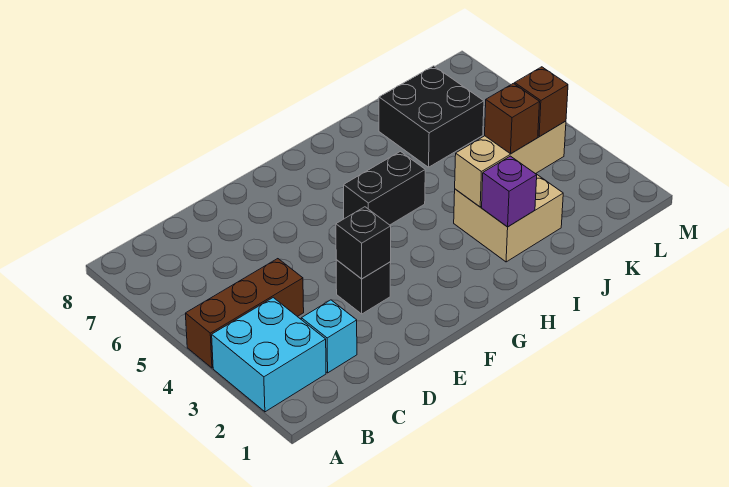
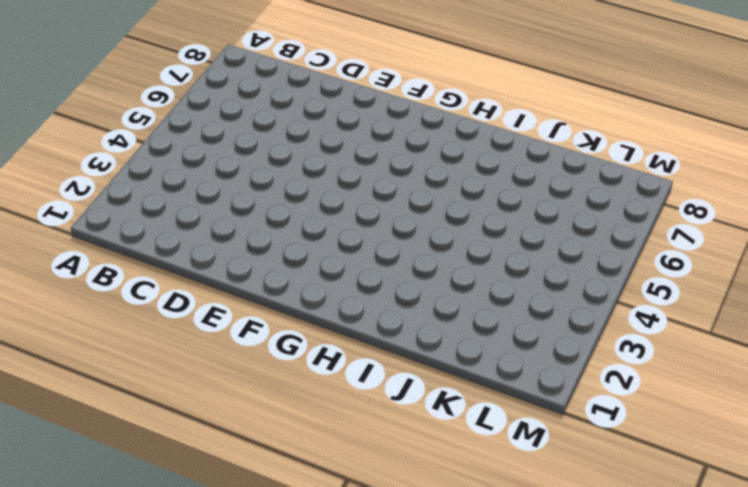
none -> cyan brick A2:B3 level 1
none -> brown brick A4:C4 level 1
none -> cyan brick C2 level 1

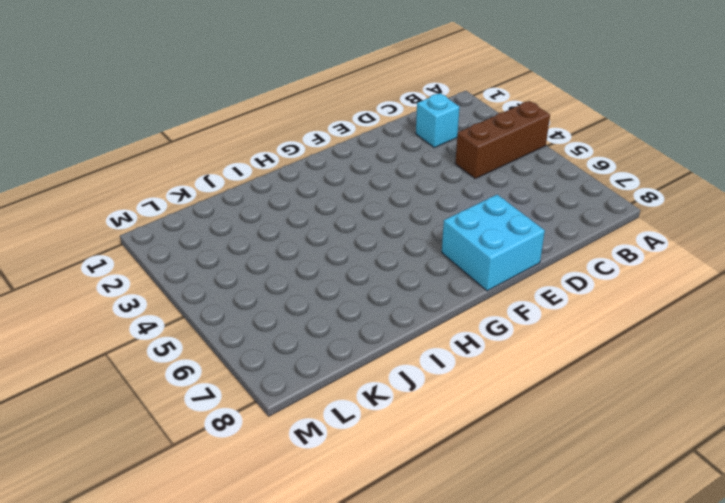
cyan brick E7:F8 level 1 -> cyan brick A2:B3 level 1
none -> black brick E3 level 1
none -> black brick G5:H5 level 1
none -> tan brick I2:J3 level 1

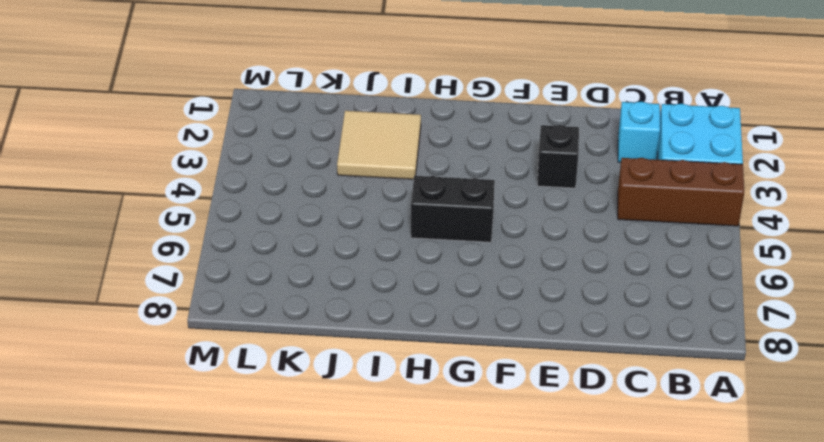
tan tile I2:J3 level 1 -> tan brick I2:J3 level 1
none -> black brick J6:K7 level 1
none -> black brick E3 level 2
none -> purple brick I2 level 2

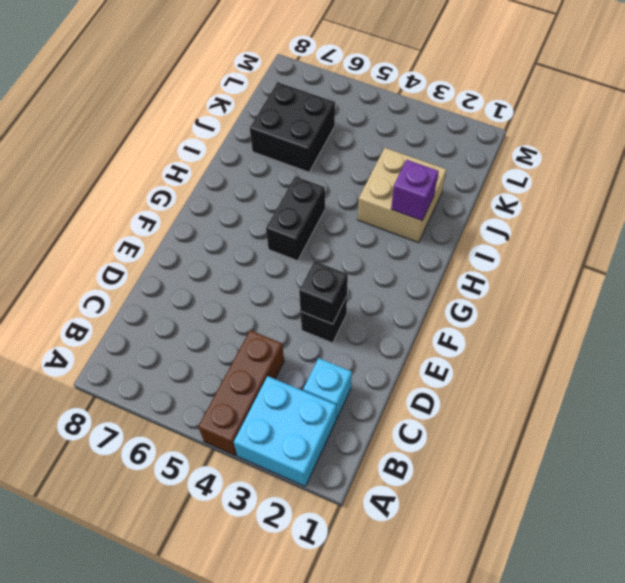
none -> tan brick I3:K3 level 2
none -> brown brick J3 level 3
none -> brown brick K3 level 3

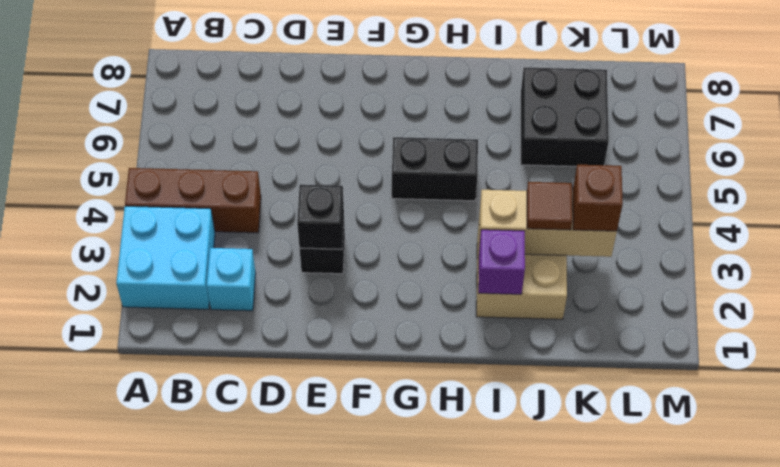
brown tile J3 level 3 -> brown brick J3 level 3

